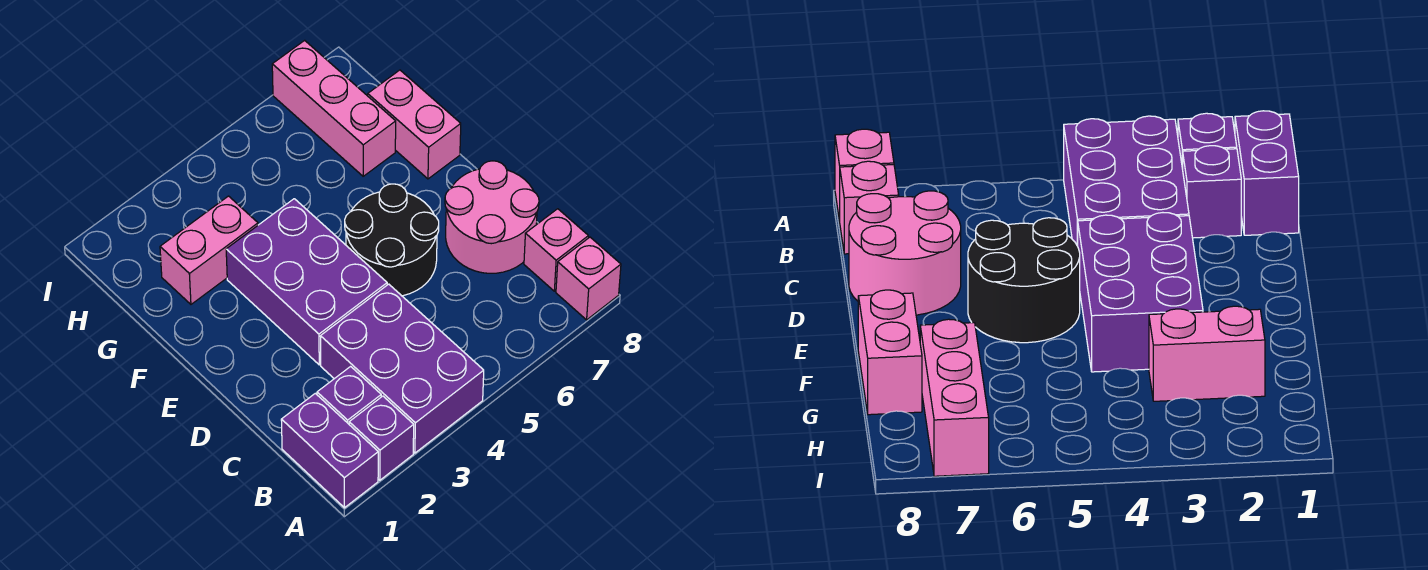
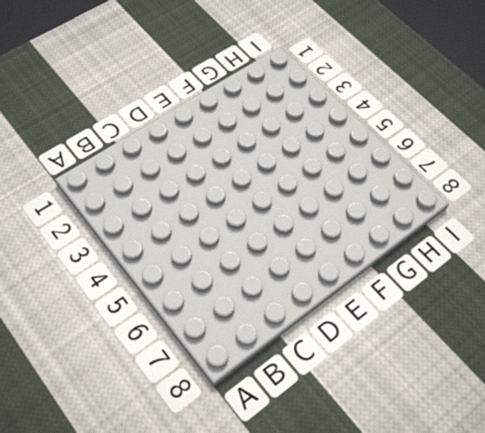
none -> purple brick A1:B1 level 1
none -> purple brick A2 level 1
none -> purple brick A3:C4 level 1

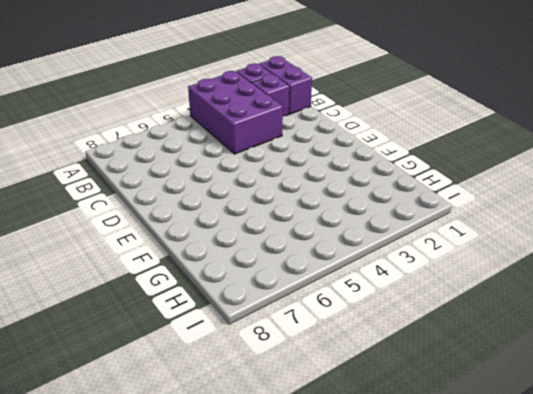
none -> pink brick A8 level 1
none -> pink brick B8 level 1
none -> pink round brick C7:D8 level 1

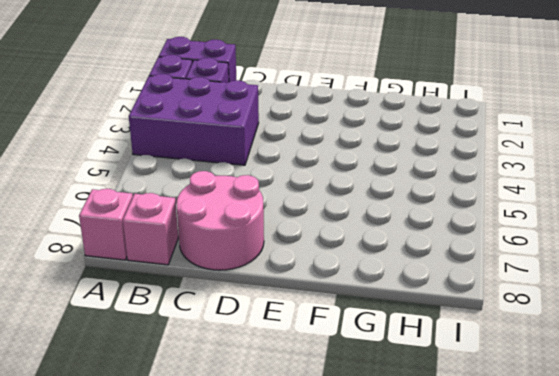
none -> purple brick D3:F4 level 1
none -> black round brick D5:E6 level 1
none -> pink brick F8:G8 level 1

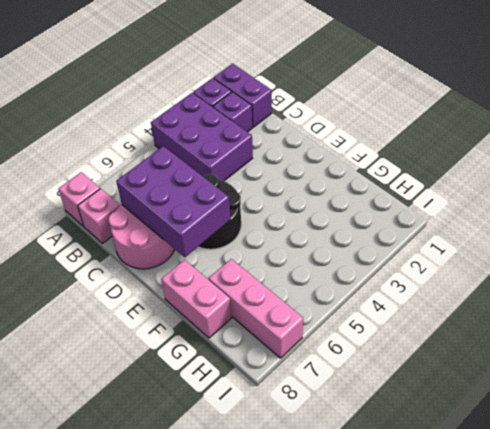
purple brick C6:E7 level 2 -> purple brick D3:F4 level 1
none -> pink brick G2:G3 level 1

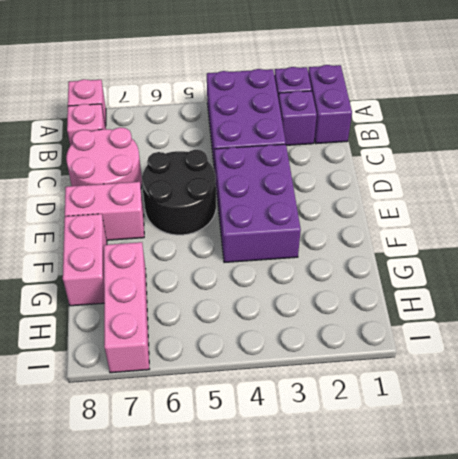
pink brick E7:E8 level 1 -> pink brick G2:G3 level 1

